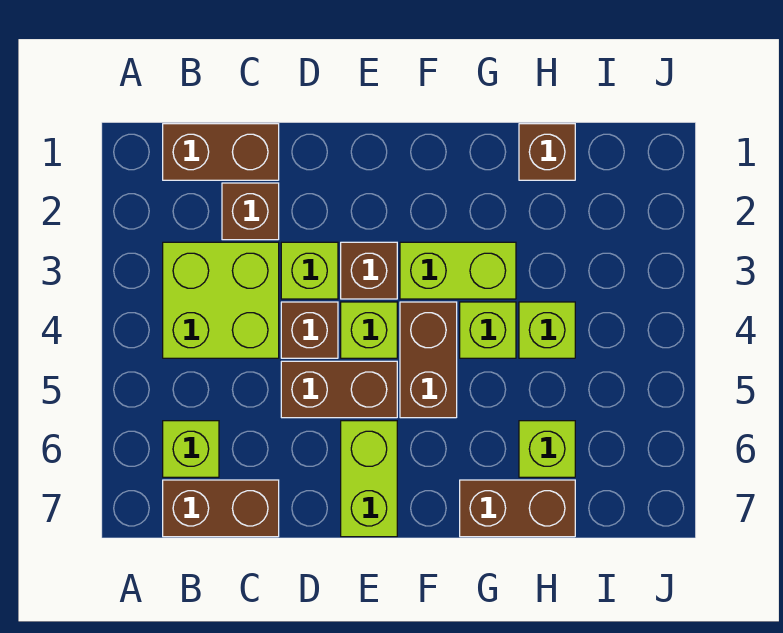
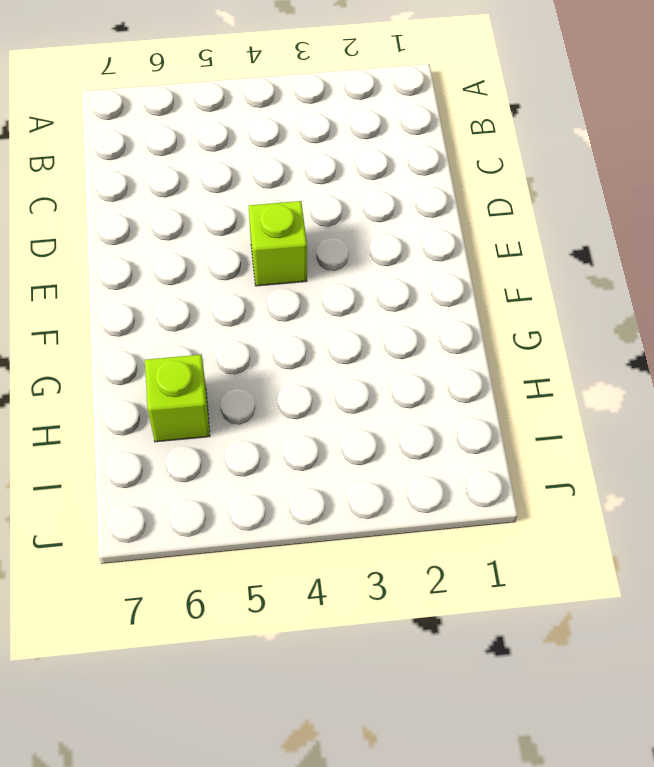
none -> brown brick B1:C1 level 1
none -> lime brick B3:C4 level 1
none -> lime brick B6 level 1

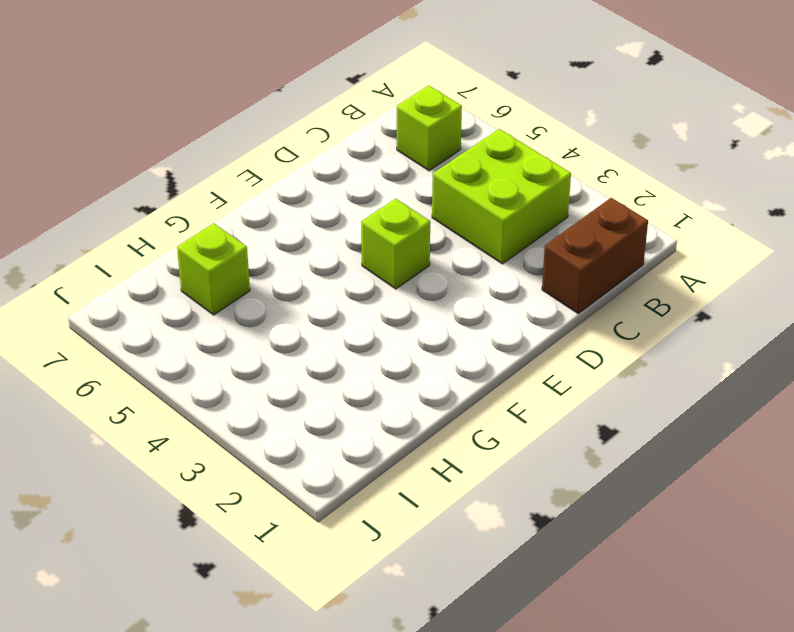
none -> brown brick B7:C7 level 1
none -> brown brick C2 level 1
none -> lime brick D3 level 1

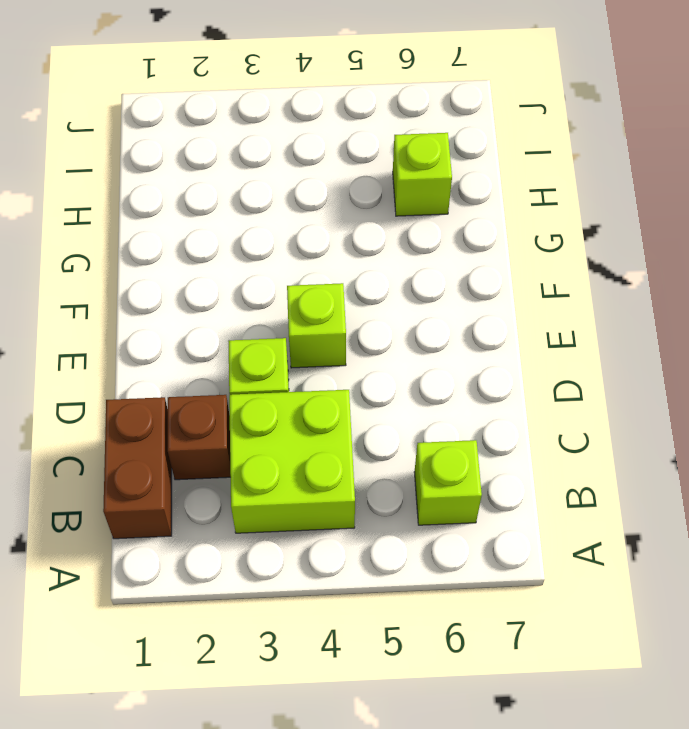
none -> brown brick B7:C7 level 1
none -> brown brick D4 level 1
none -> brown brick D5:E5 level 1

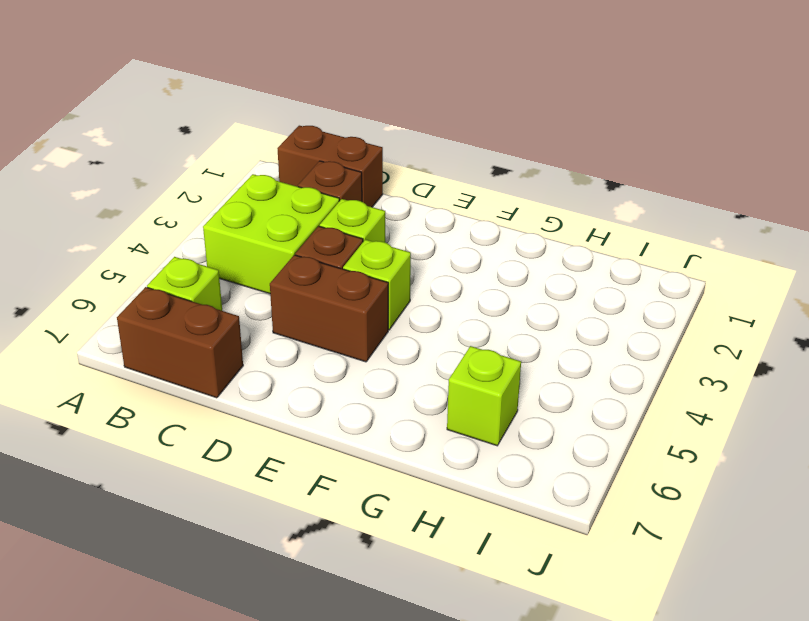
none -> brown brick E3 level 1
none -> lime brick E6:E7 level 1
none -> lime brick F3:G3 level 1

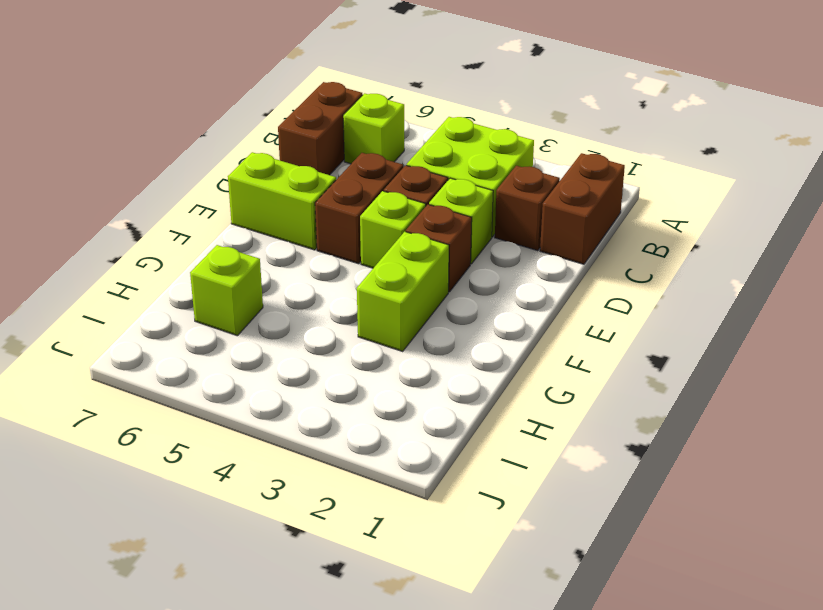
none -> brown brick F4:F5 level 1
none -> lime brick G4 level 1
none -> brown brick G7:H7 level 1

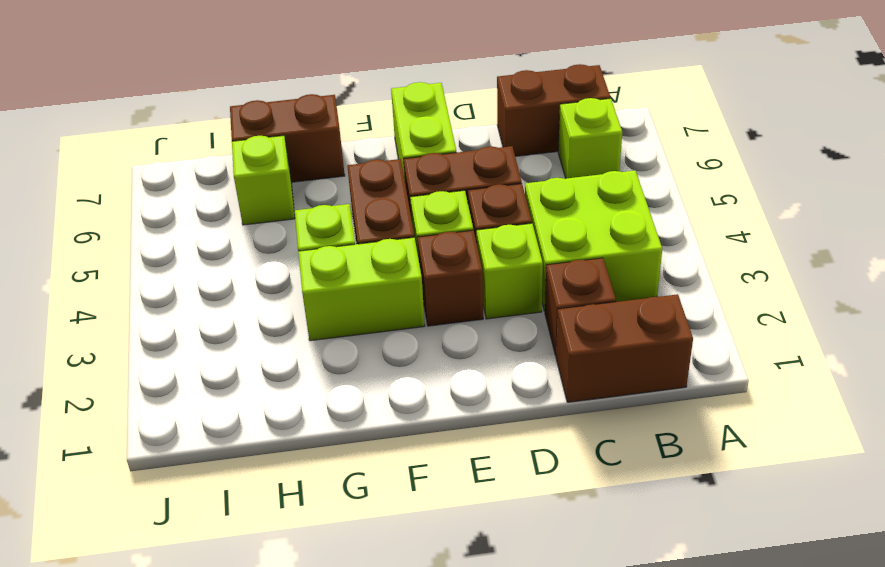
none -> brown brick H1 level 1
none -> lime brick H4 level 1

